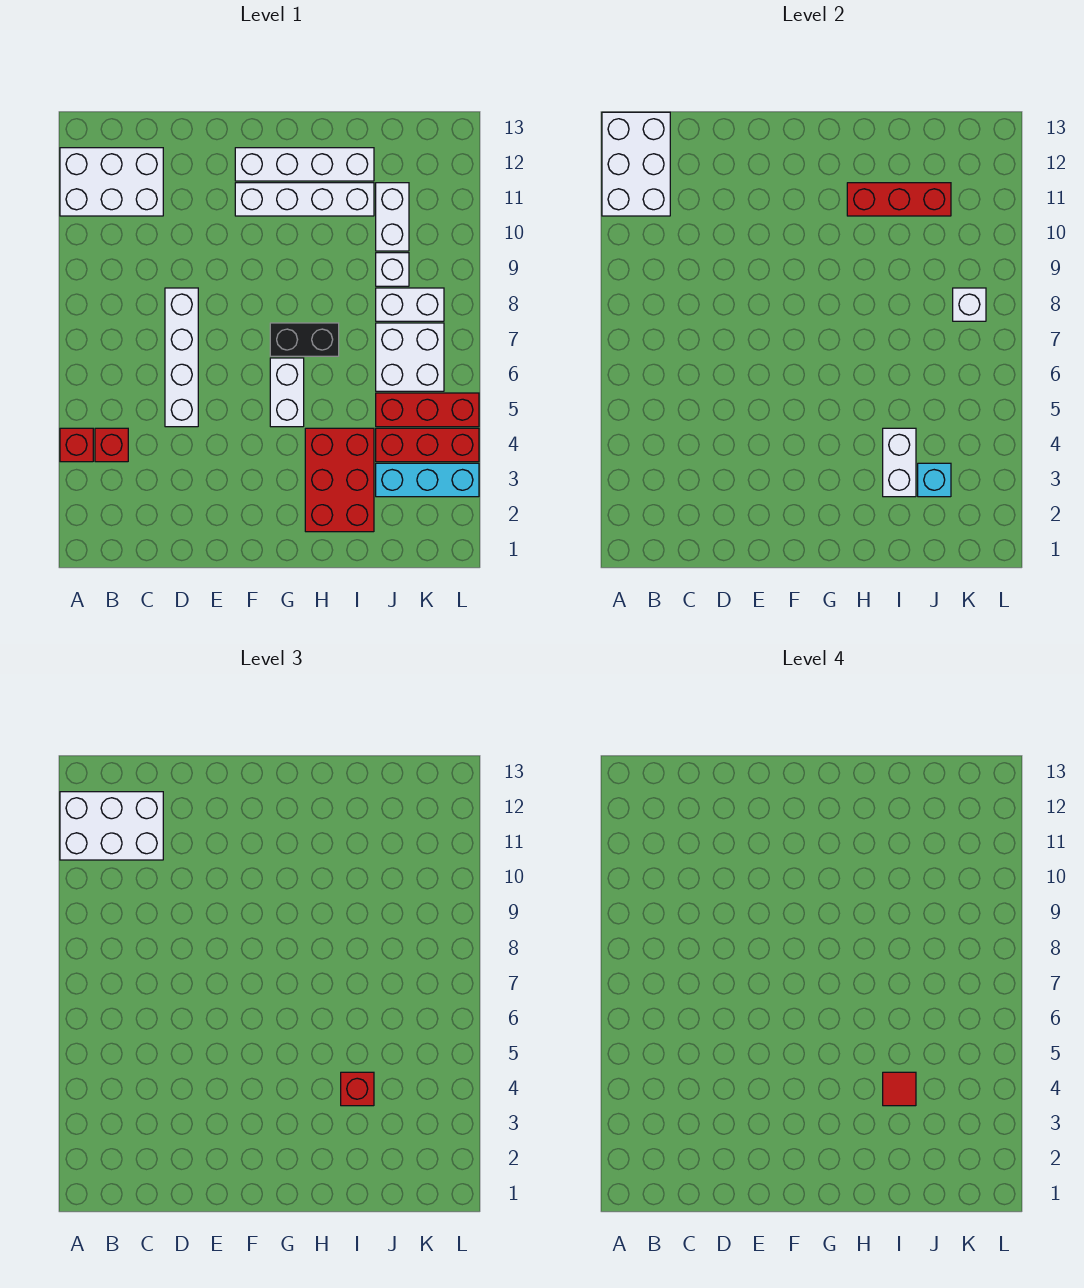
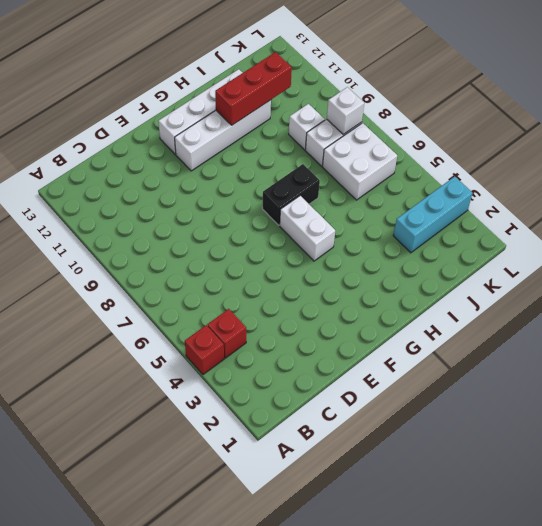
none -> white brick A11:C12 level 1
none -> white brick D5:D8 level 1
none -> red brick H2:I4 level 1

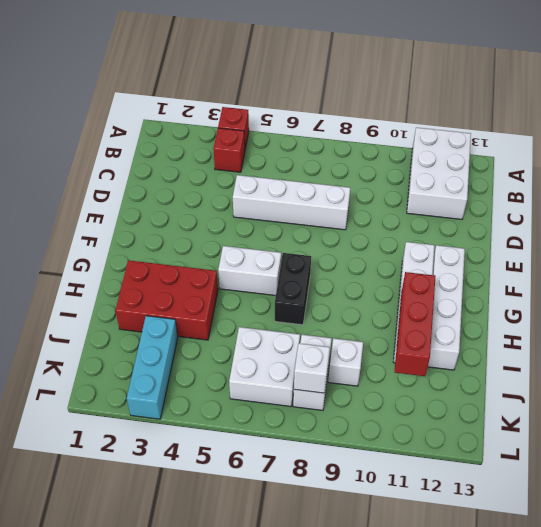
none -> red brick J4:L4 level 1
none -> red brick J5:L5 level 1
none -> white brick J10:J11 level 1

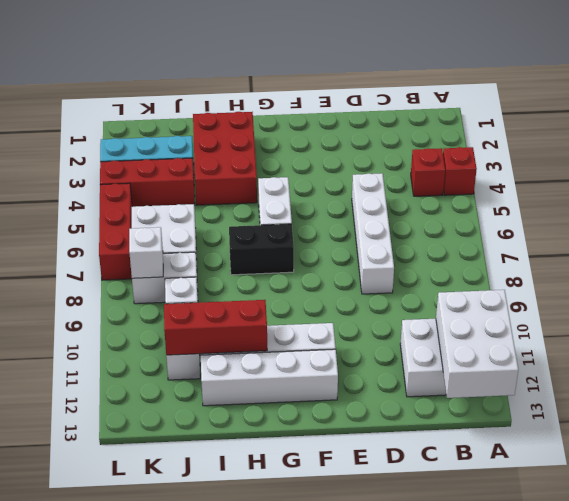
red brick L5:L7 level 1 -> red brick J5:L5 level 1
none -> white brick I3:I4 level 2
none -> cyan brick J3 level 2
none -> white brick A11:C12 level 3

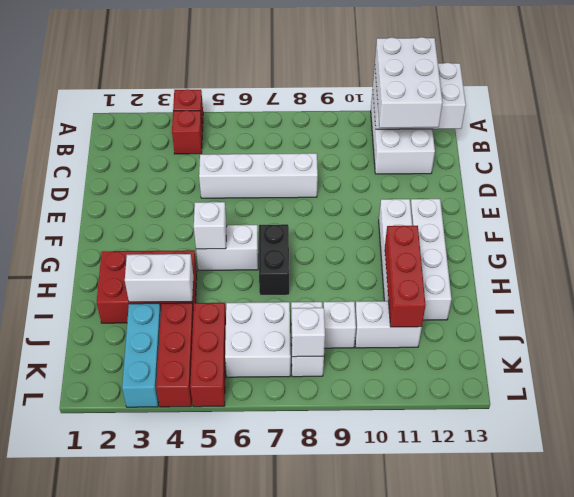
white brick G5 level 2 -> none
none -> cyan brick J3 level 2
none -> red brick I4 level 3
none -> red tile I4 level 4

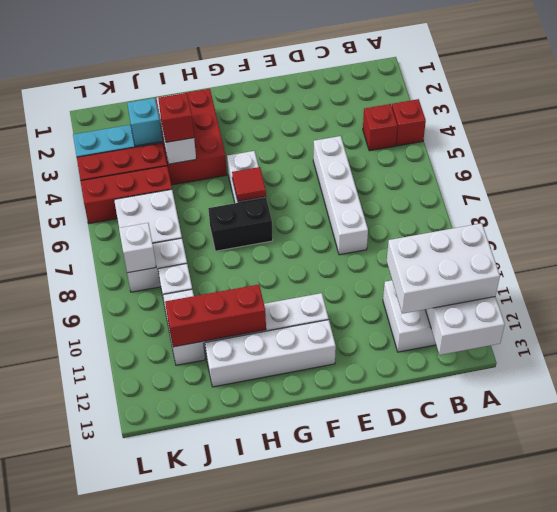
red tile G6 level 2 -> red tile I4 level 4

